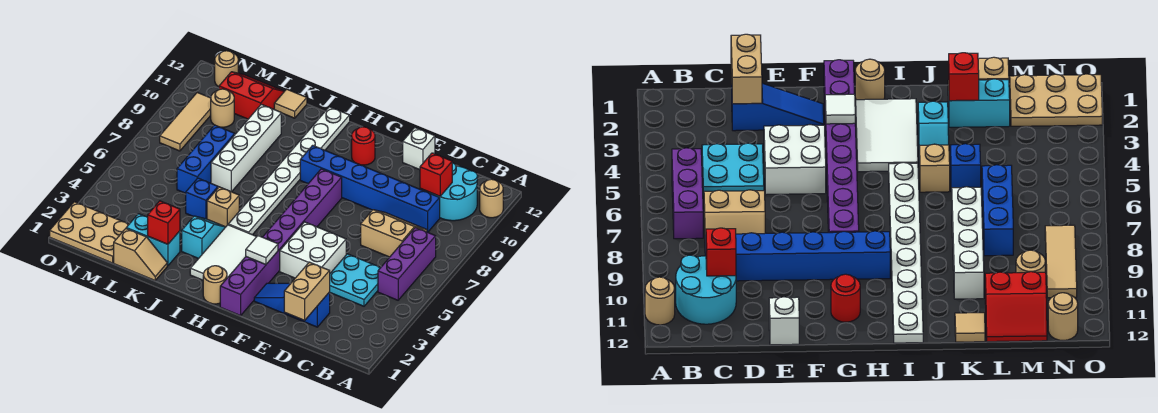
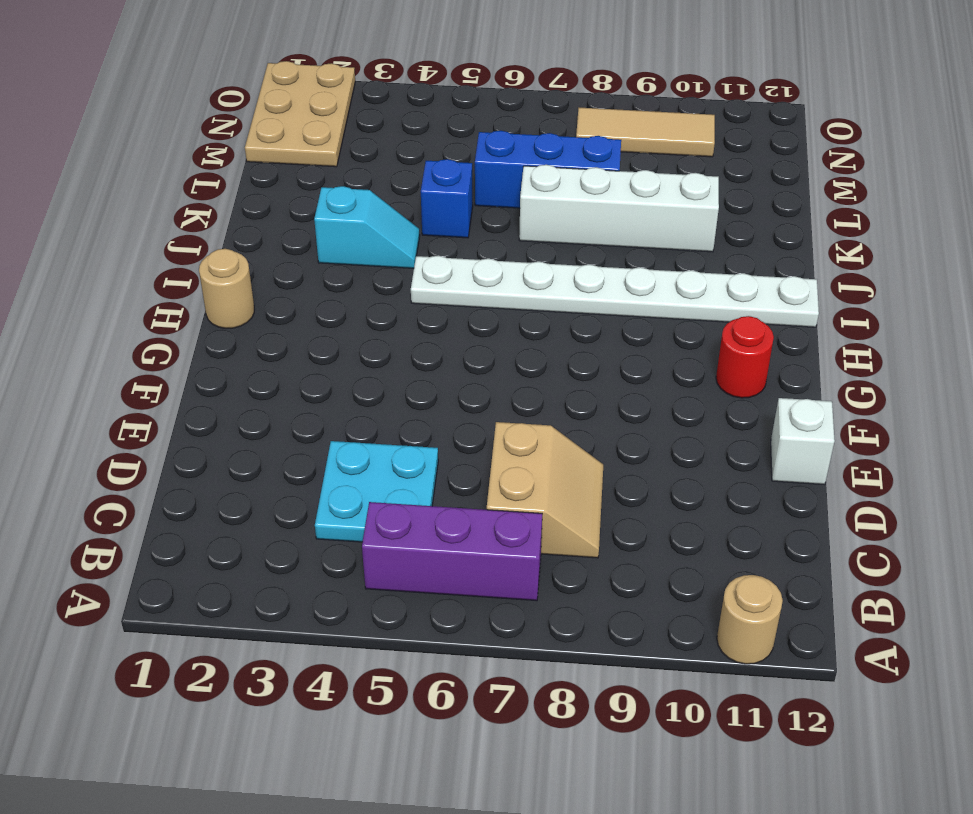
none -> cyan round brick B10:C11 level 1
none -> blue brick C9:H9 level 1
none -> blue slope D2:F2 level 1 top D
none -> white brick E4:F5 level 1

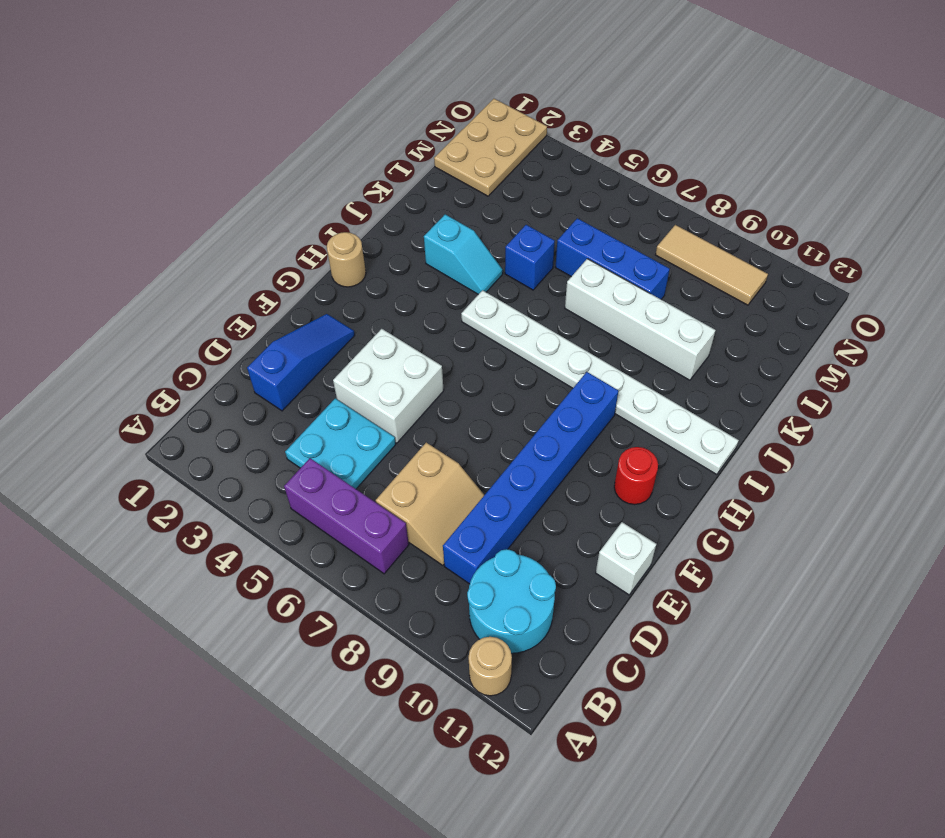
none -> purple brick G1:G8 level 1
none -> white tile H2:I4 level 1
none -> tan brick J5 level 1
none -> tan slope K1:L1 level 1 top L

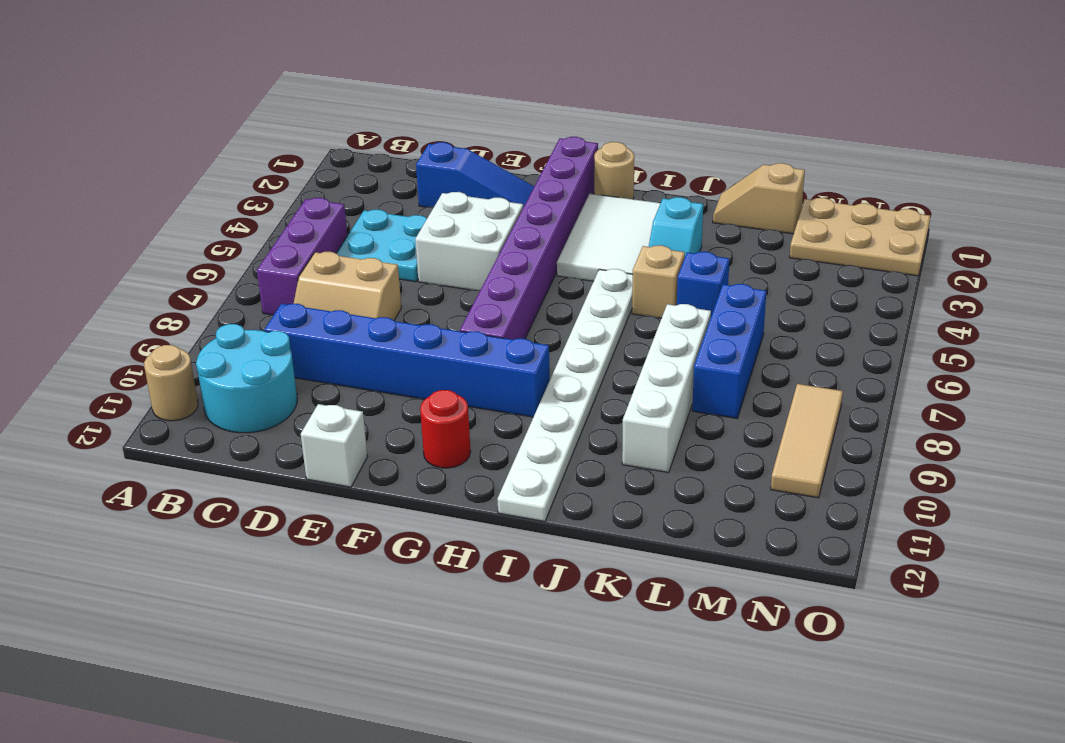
none -> cyan brick K2:L2 level 1
none -> tan tile K12 level 1
none -> red slope L11:M12 level 1 top 11
none -> tan round brick M10 level 1

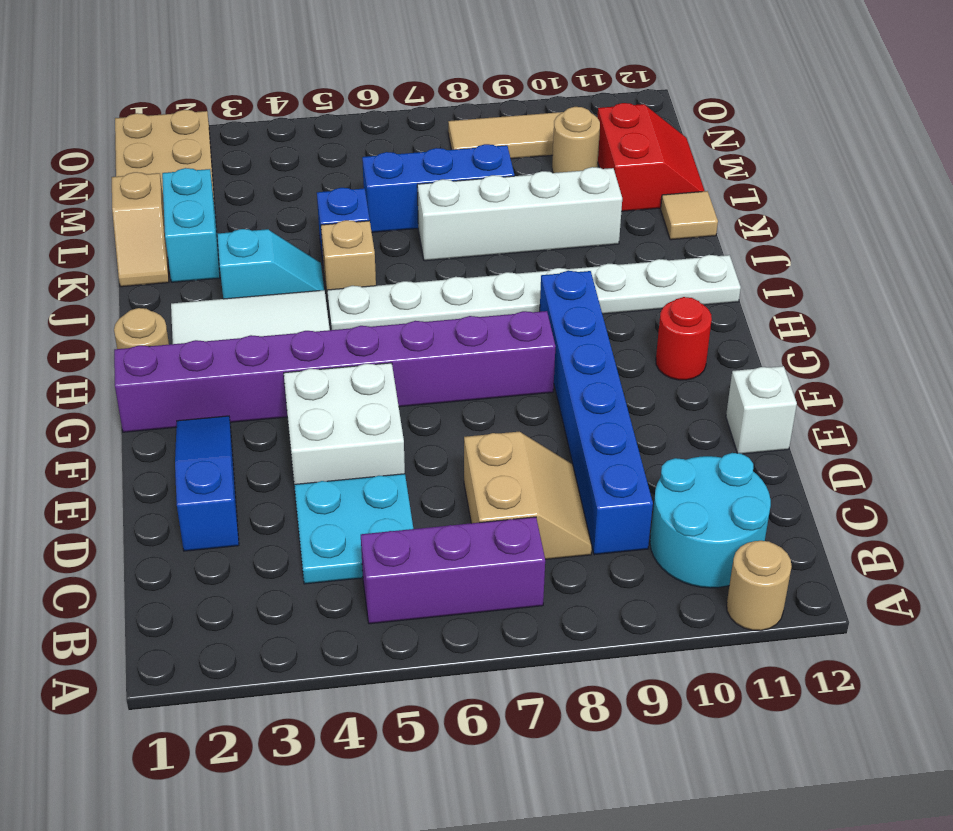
none -> tan round brick N12 level 1
none -> red brick C10 level 2
none -> tan brick D1:D2 level 2
none -> white tile G3 level 2

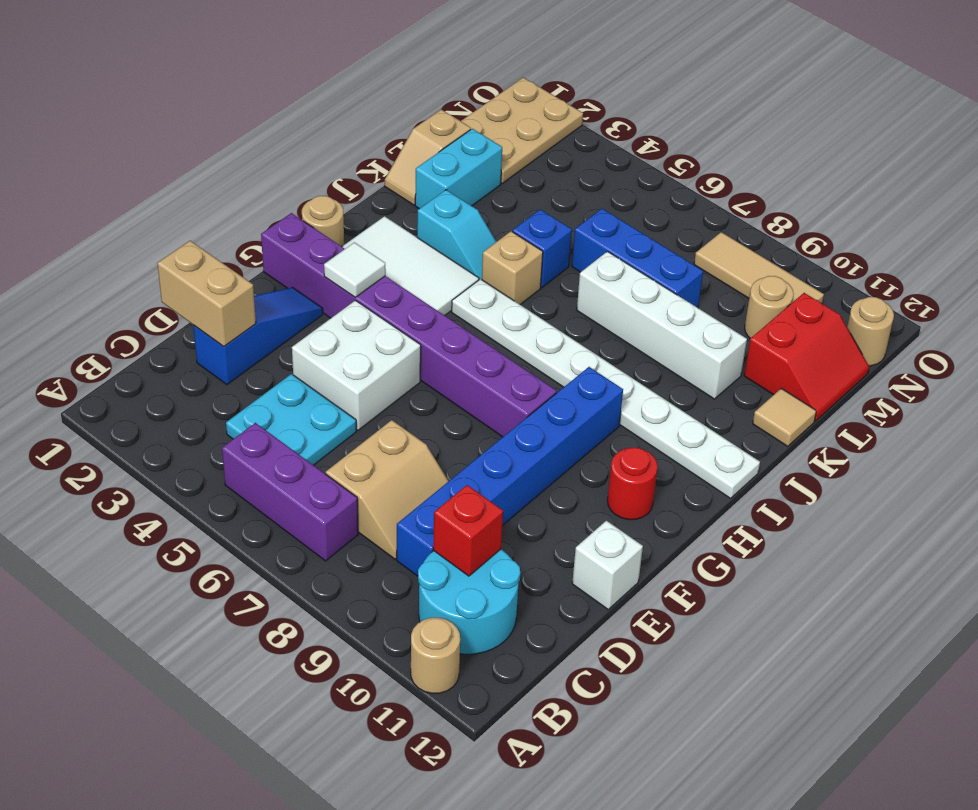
none -> red brick K2 level 2

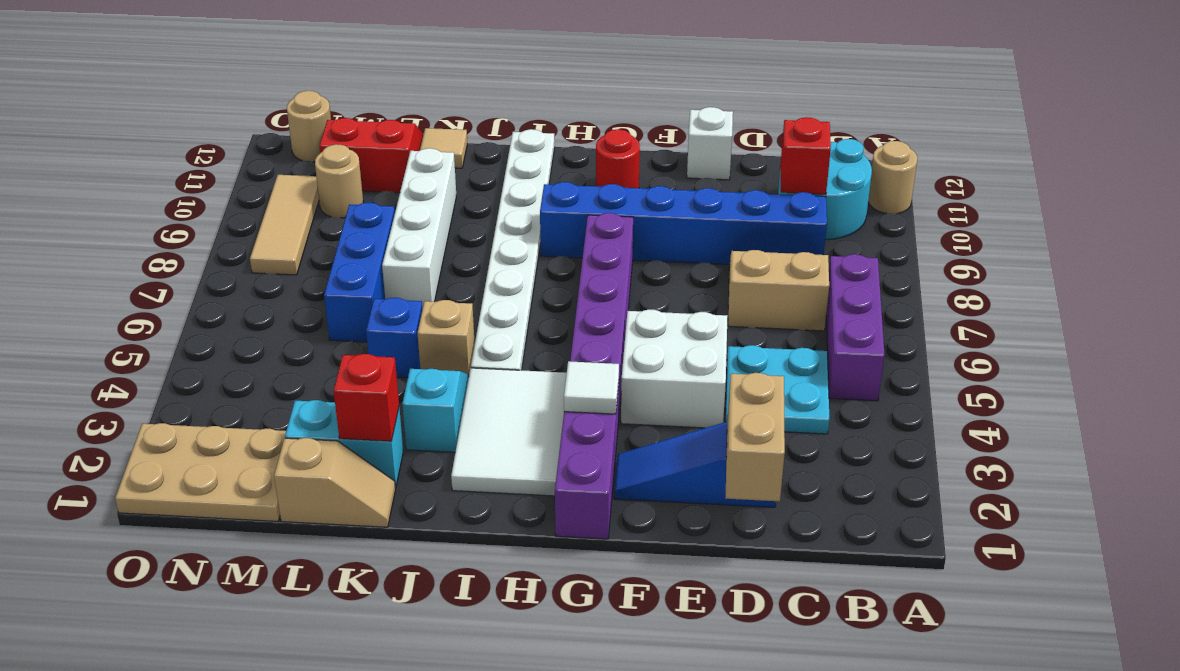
none -> tan round brick H1 level 1

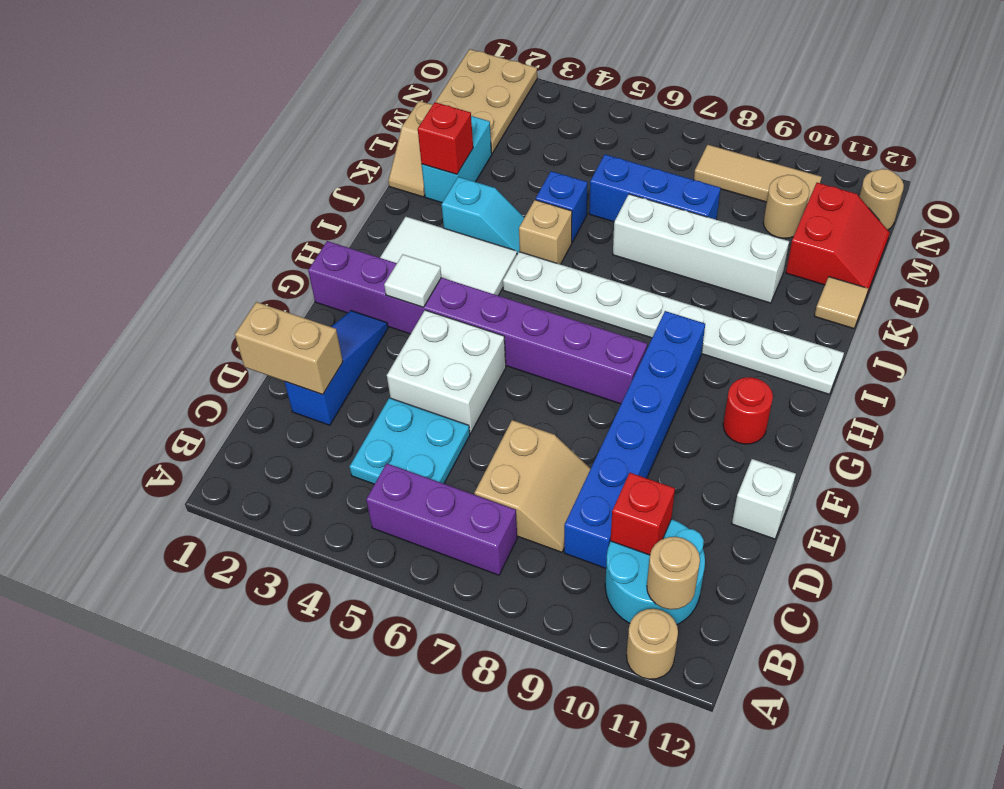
tan round brick B11 level 2 -> tan round brick H1 level 1

